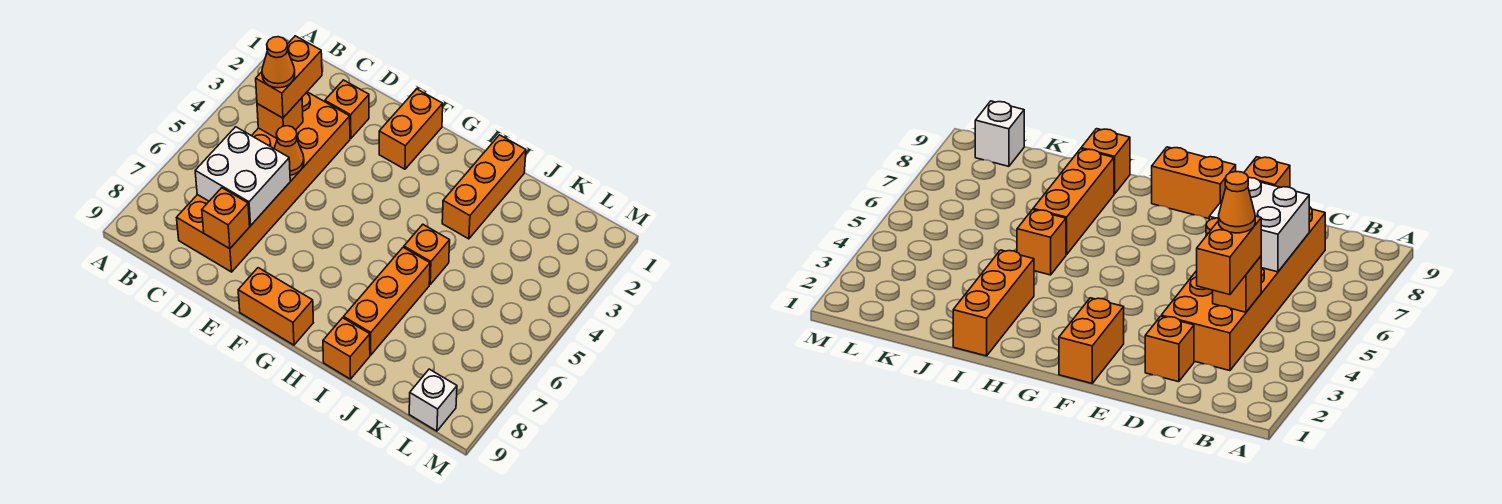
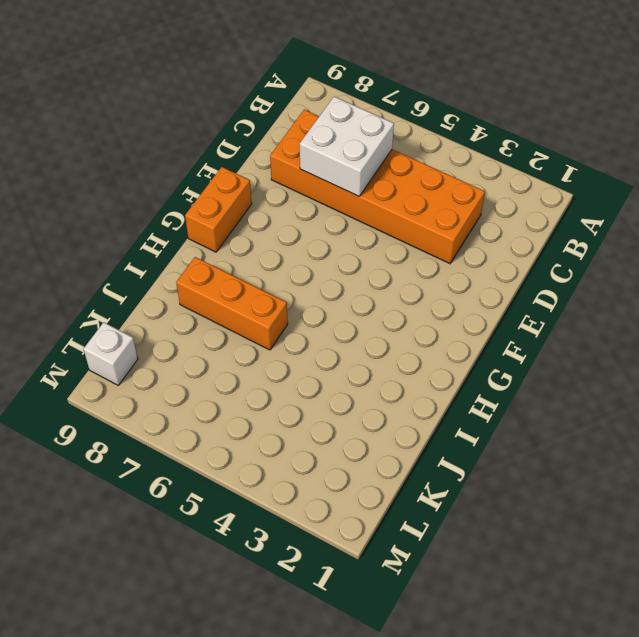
none -> orange brick D2 level 1
none -> orange brick F1:F2 level 1
none -> orange brick I1:I3 level 1

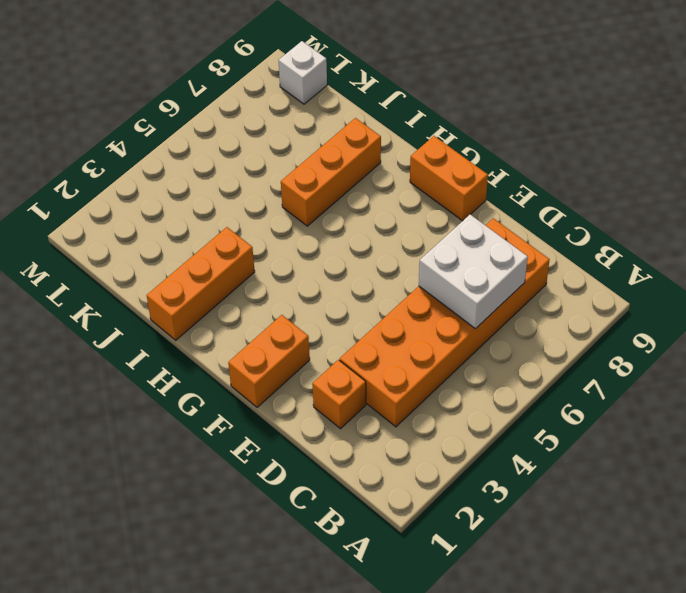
none -> orange brick I5 level 1
none -> orange brick I9 level 1
none -> orange brick C4 level 2

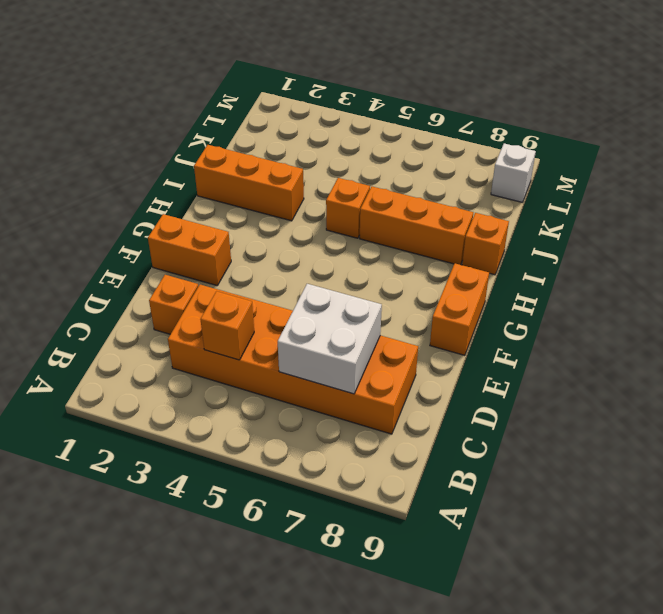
none -> orange cone D5 level 2
none -> orange brick D8 level 2
none -> orange brick C3:C4 level 3

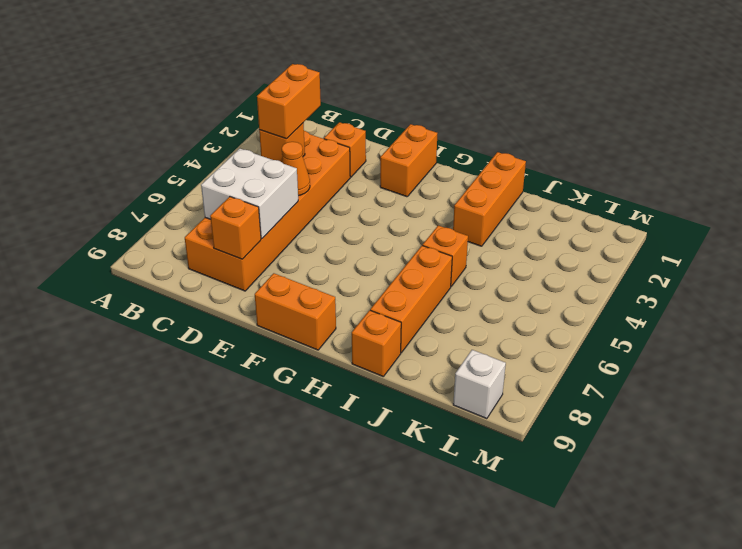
none -> orange cone C4 level 4

